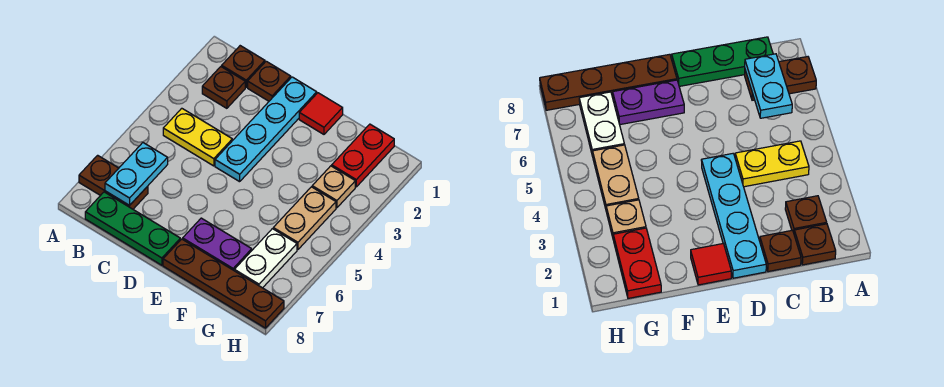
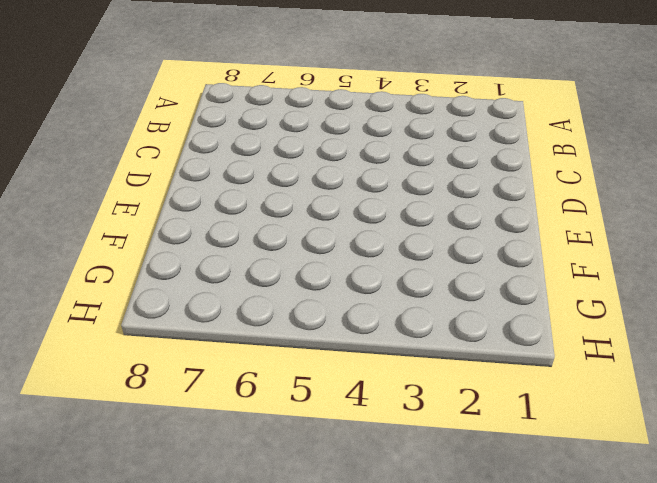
none -> brown plate A7:B7 level 1
none -> brown plate B1 level 1
none -> brown plate B2 level 1

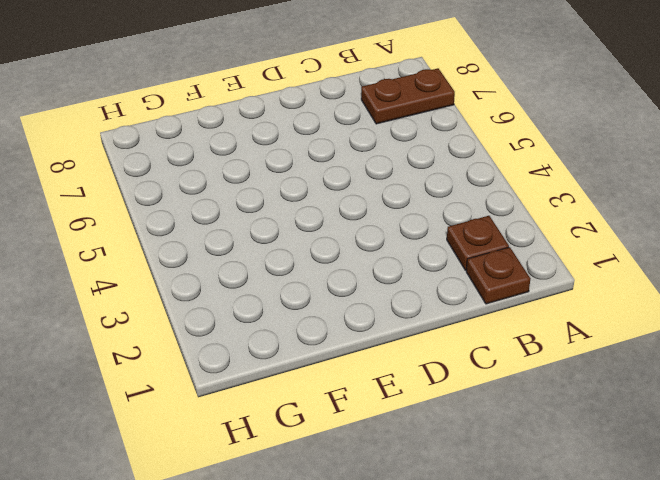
none -> yellow plate B4:C4 level 1
none -> green plate B8:D8 level 1
none -> brown plate C1 level 1

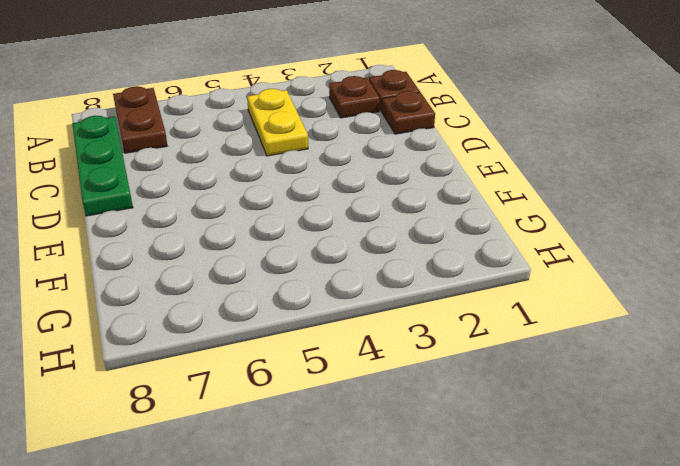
none -> cyan plate D1:D4 level 1
none -> red tile E1 level 1
none -> purple plate E7:F7 level 1

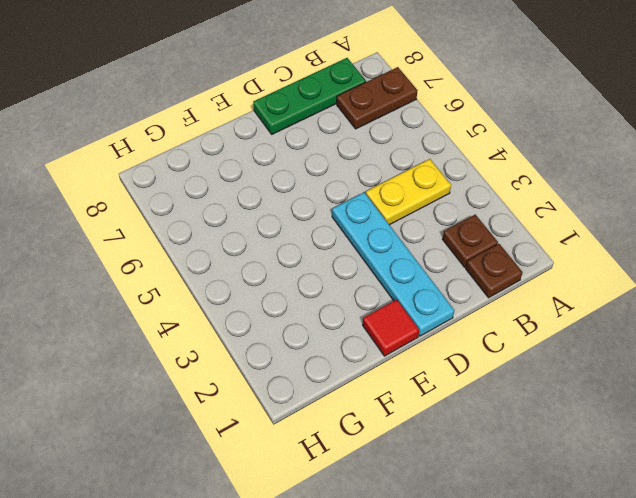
none -> brown plate C1 level 1
none -> purple plate E7:F7 level 1
none -> brown plate E8:H8 level 1

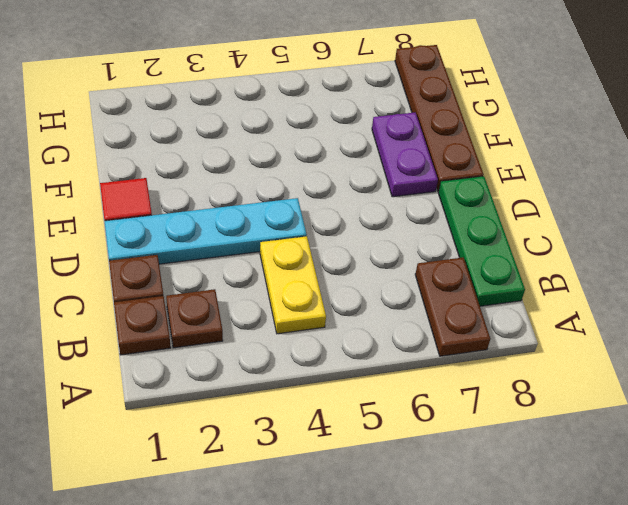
none -> red plate G1:G2 level 1
none -> tan plate G3 level 1
none -> tan plate G4:G5 level 1

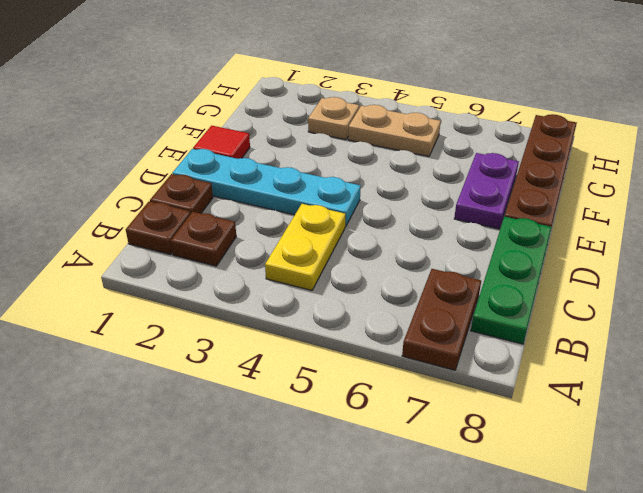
none -> red plate G1:G2 level 1
none -> white plate G6:G7 level 1
none -> cyan plate B6:B7 level 2

